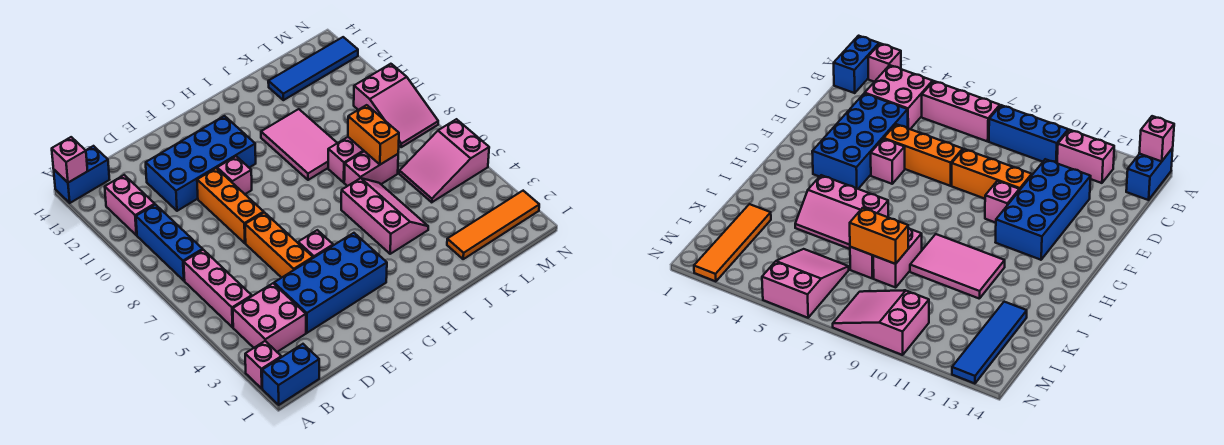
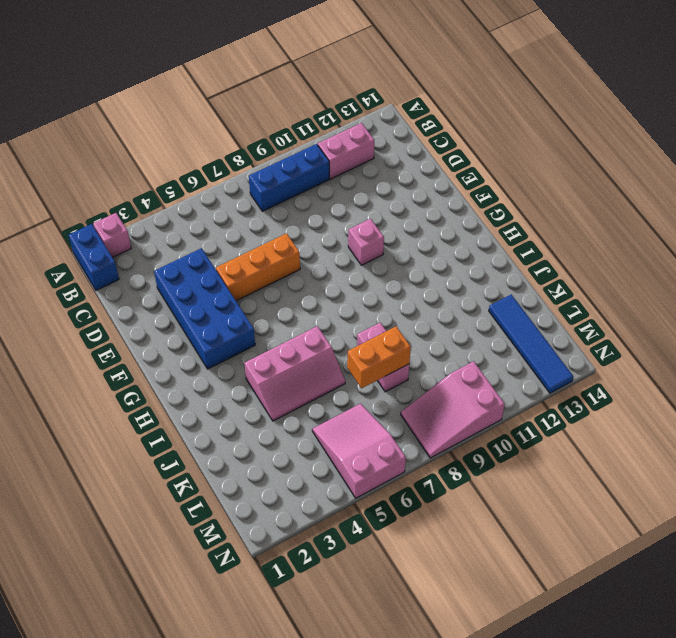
none -> blue brick A14:B14 level 1
none -> pink brick B3:C4 level 1
none -> pink brick B5:B7 level 1

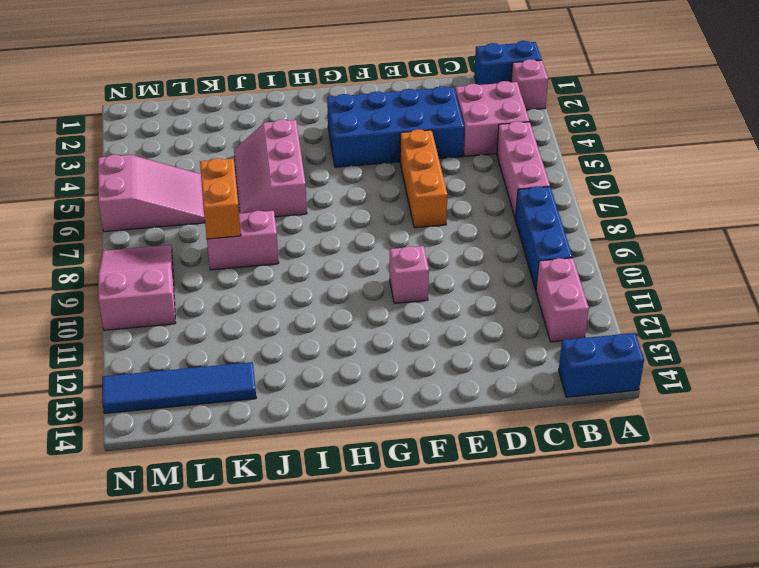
none -> blue brick D11:G12 level 1
none -> orange brick E8:E10 level 1
none -> pink brick F5 level 1

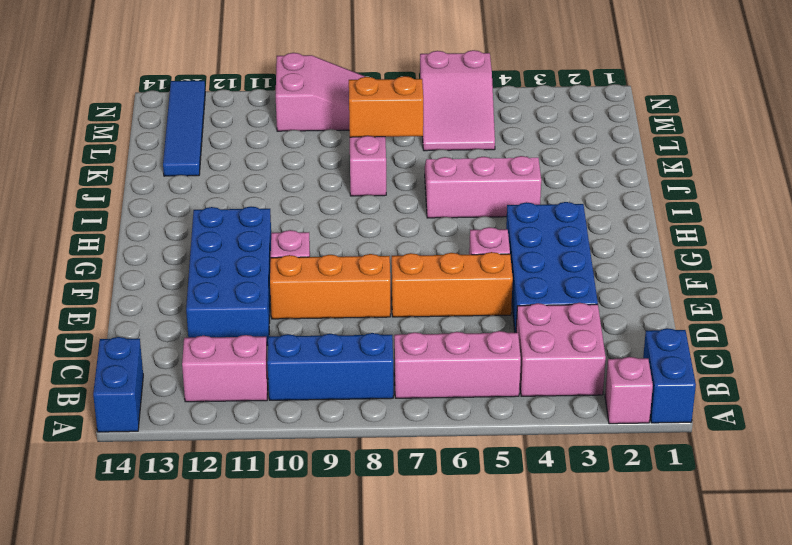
none -> pink tile I9:J11 level 1
none -> pink brick J7:K7 level 1
none -> orange tile K2:N2 level 1

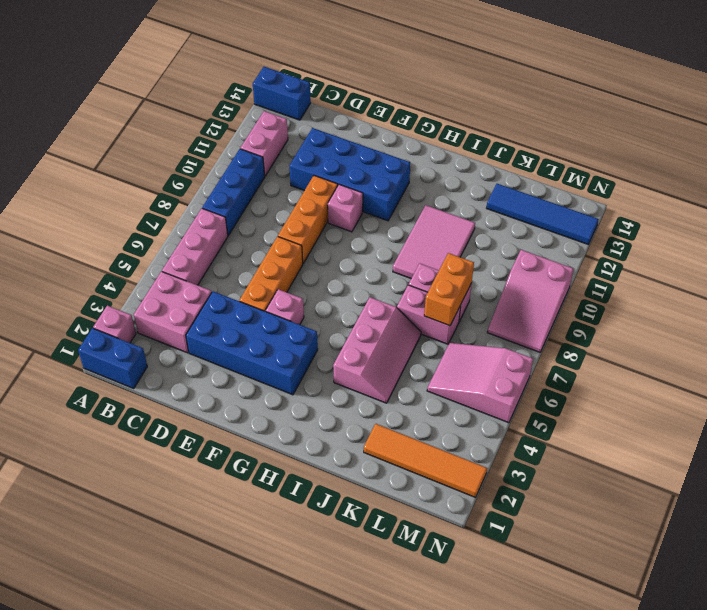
none -> pink brick A14 level 2

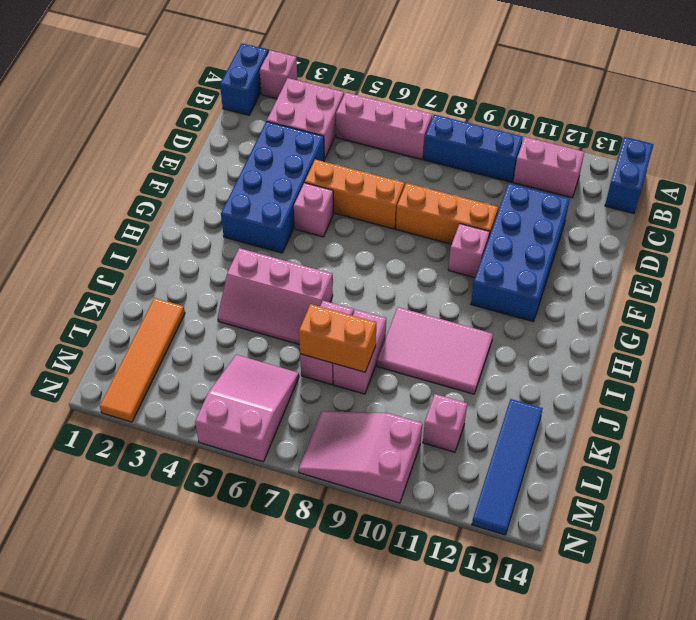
pink brick L11 level 1 -> pink brick A14 level 2

